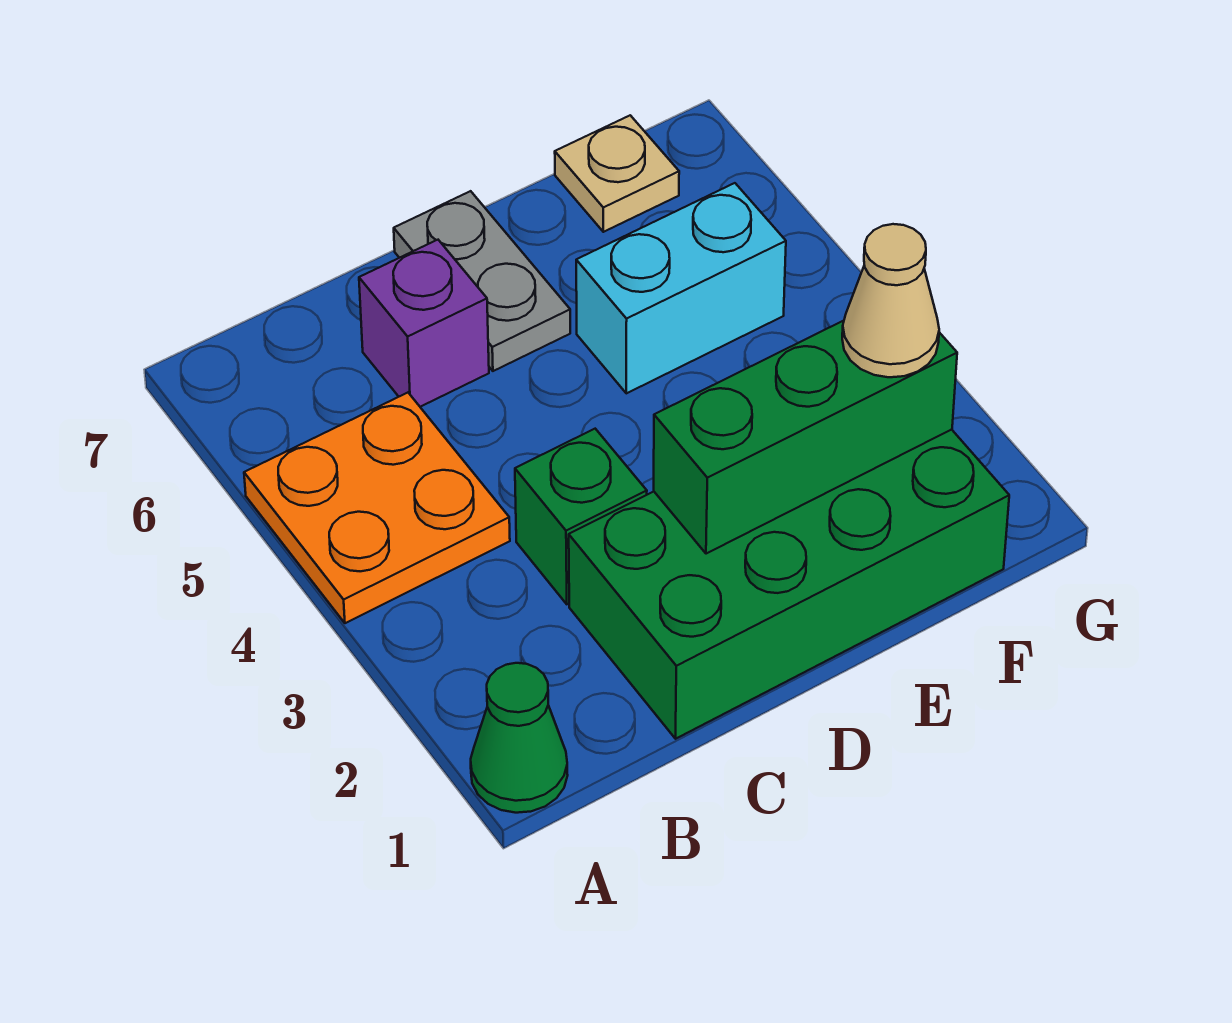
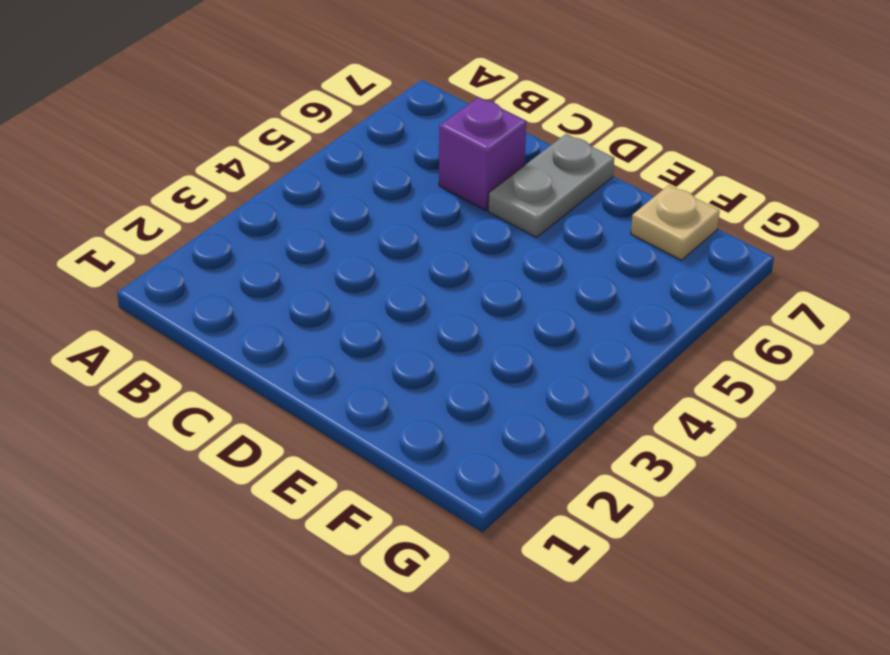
none -> green cone A1 level 1
none -> orange plate A4:B5 level 1

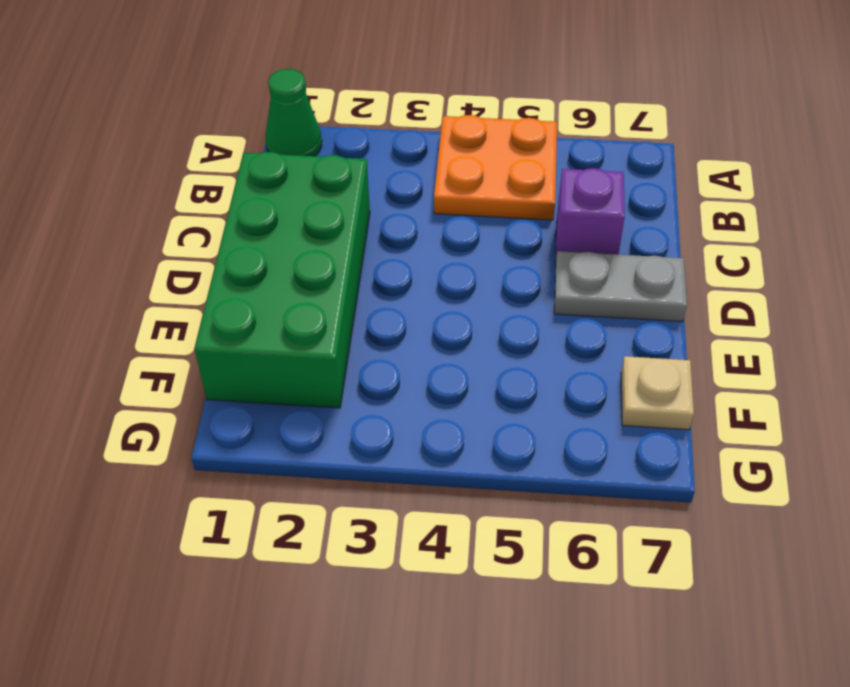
none -> green brick C3 level 1
none -> cyan brick E5:F5 level 1

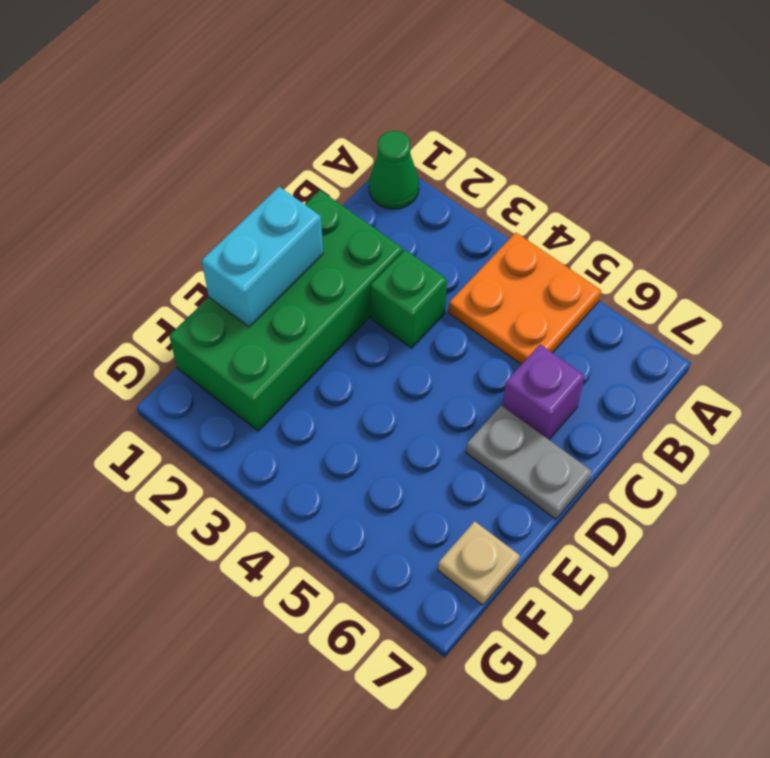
cyan brick D1:E1 level 2 -> cyan brick E5:F5 level 1
none -> green brick D2:F2 level 2
none -> tan cone F2 level 3

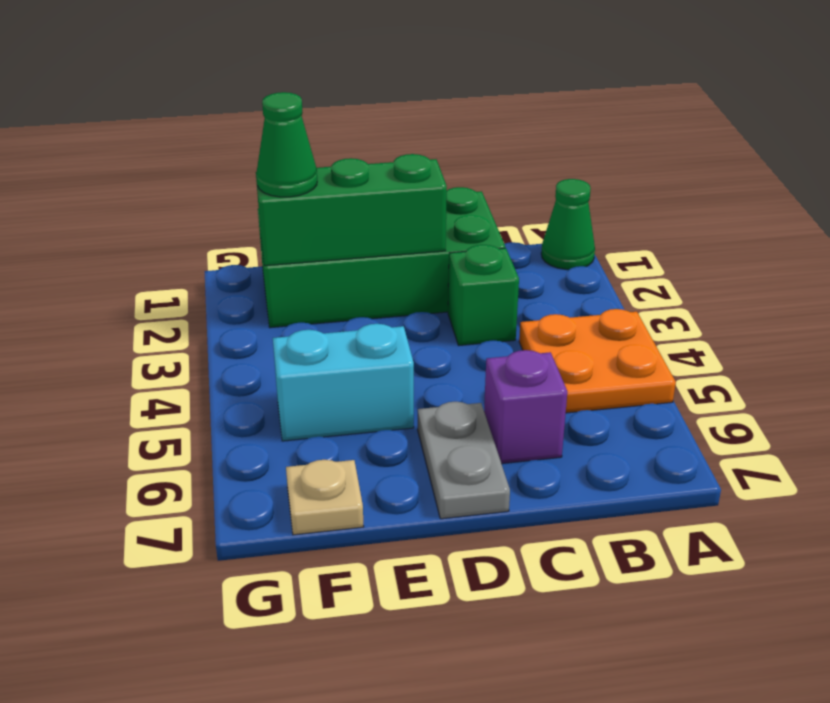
green cone F2 level 3 -> tan cone F2 level 3

